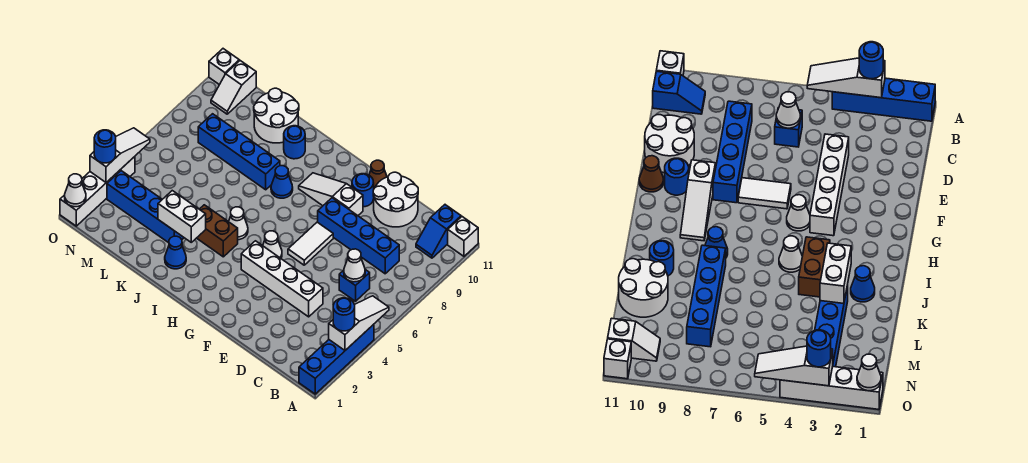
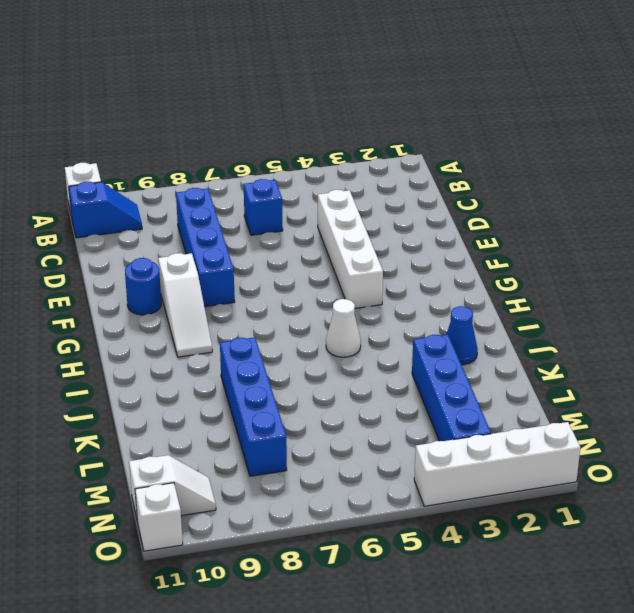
none -> blue brick A1:A4 level 1
none -> white round brick D10:E11 level 1
none -> white tile F6:F7 level 1
none -> brown cone F11 level 1

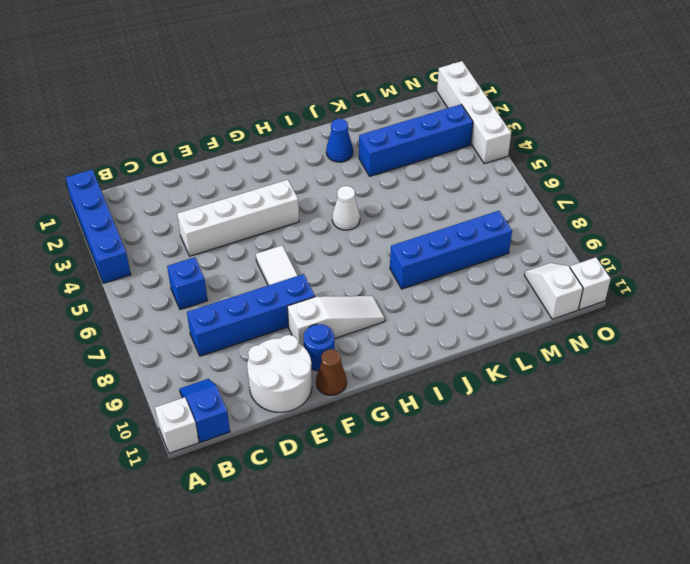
none -> white cone G5 level 1
none -> brown brick I4:J4 level 1
none -> blue cone I8 level 1
none -> blue round brick J10 level 1

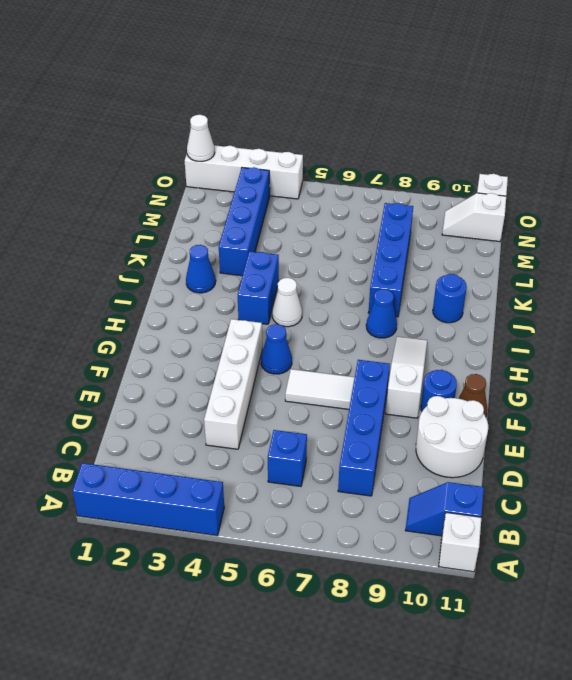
blue cone G5 level 1 -> white cone G5 level 1
blue brick I4:J4 level 1 -> brown brick I4:J4 level 1
none -> white round brick K10:L11 level 1
none -> white slope A3:A5 level 2 top 3
none -> white cone C6 level 2
none -> white brick J3:K3 level 2

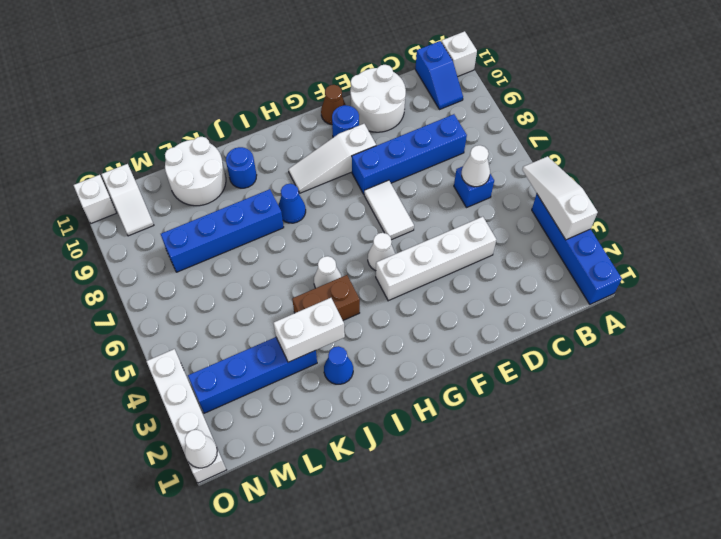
none -> white slope O3:O5 level 2 top 3
none -> blue round brick A3 level 3
none -> blue round brick O3 level 3

